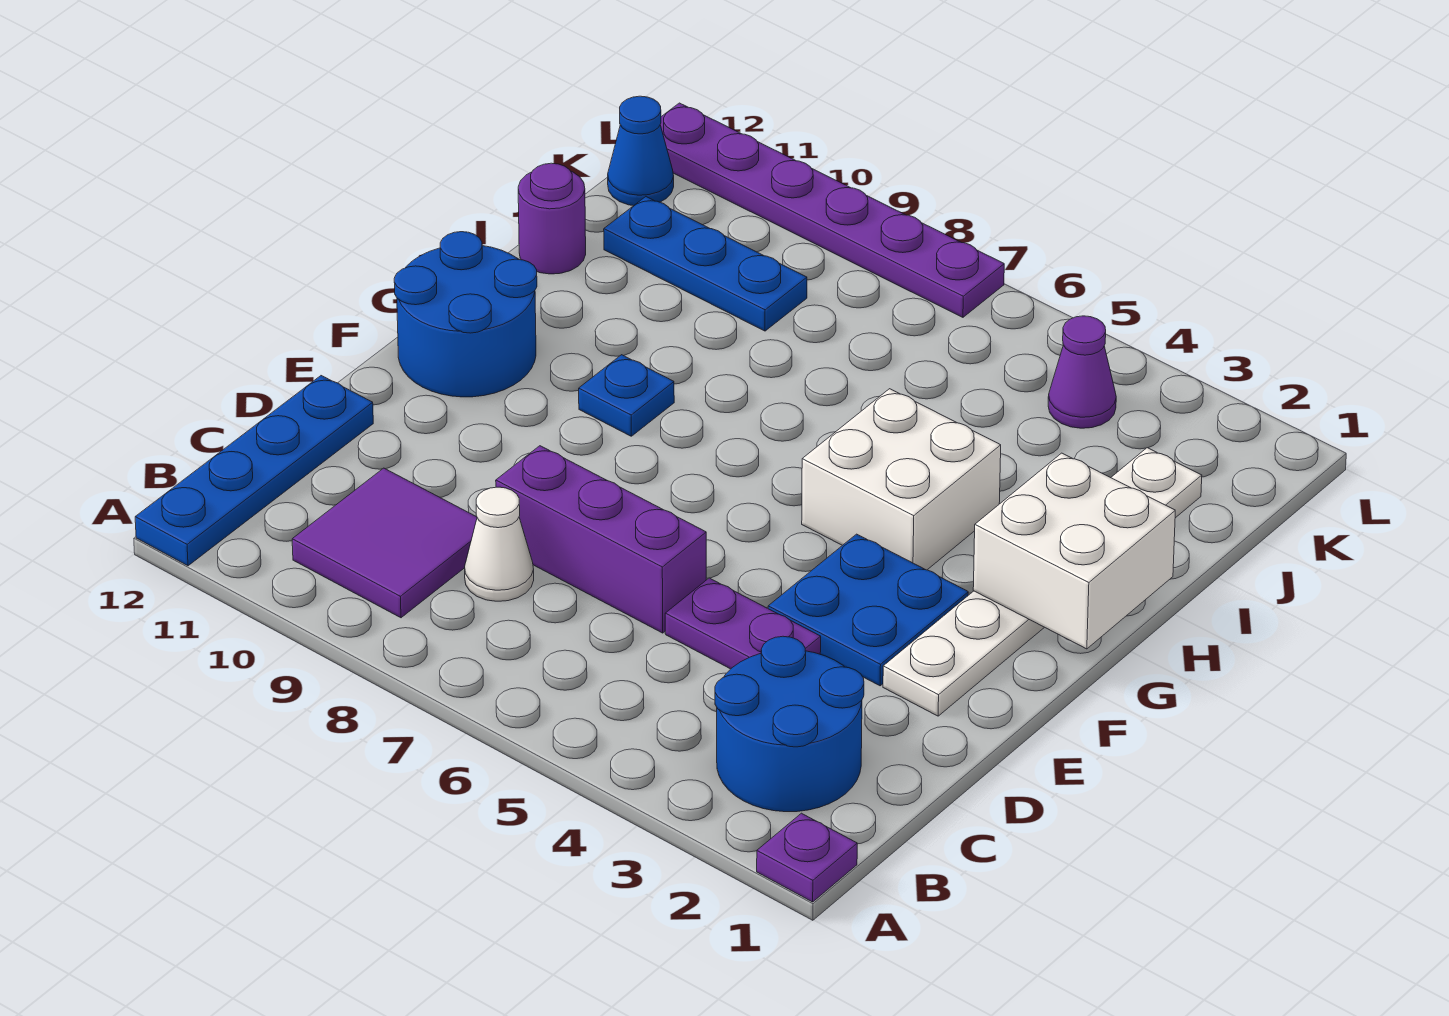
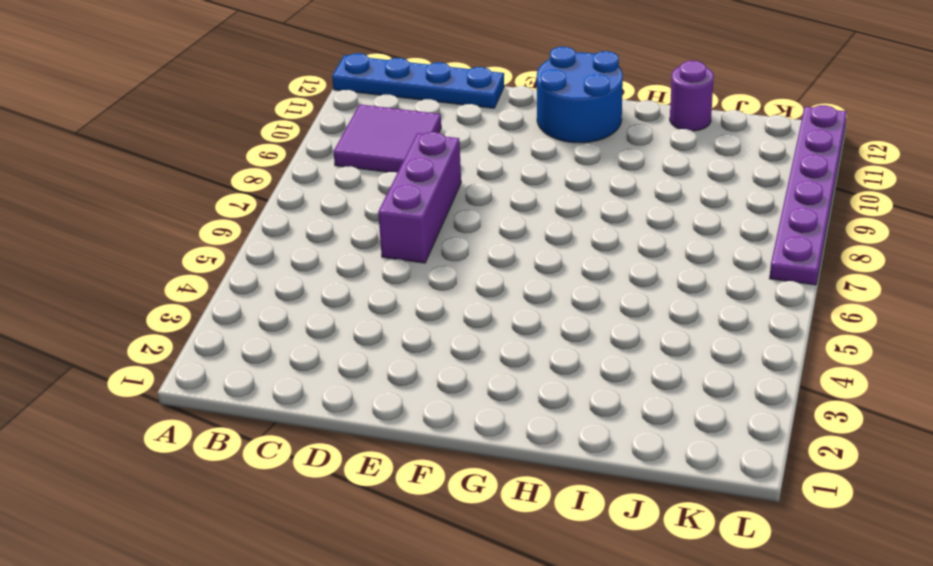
none -> purple plate A1 level 1
none -> blue round brick B2:C3 level 1
none -> white cone C8 level 1

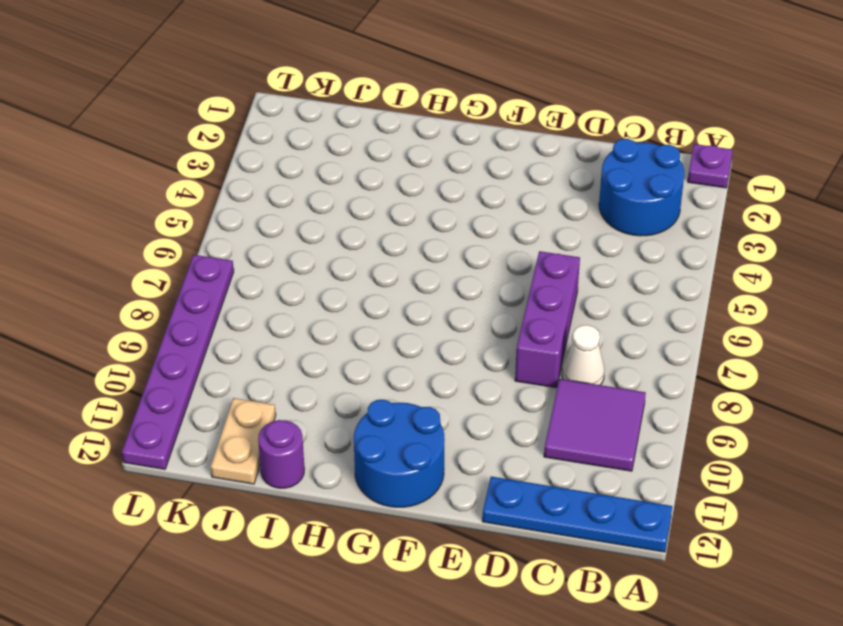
tan plate J11:J12 level 1 -> blue plate J9:J11 level 1
none -> purple plate D4:D5 level 1
none -> white plate E2:J2 level 1
none -> blue plate E3:F4 level 1

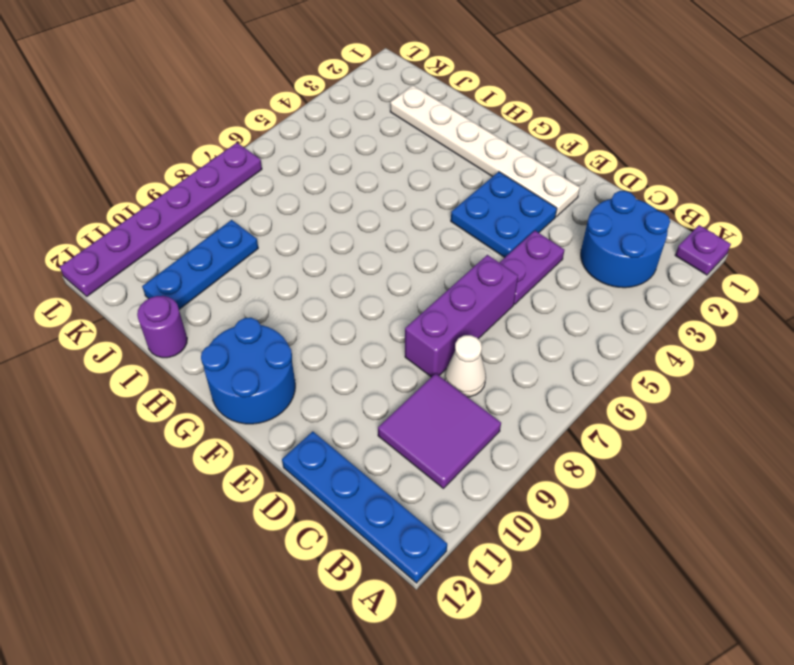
none -> white brick G4:H5 level 1
none -> blue plate G9 level 1
none -> purple cone K4 level 1

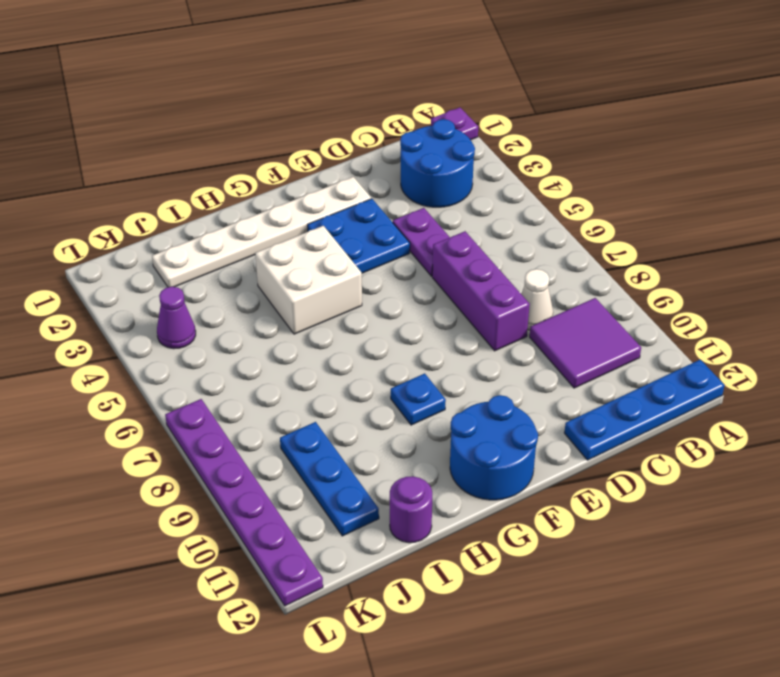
none -> blue cone K12 level 1
none -> white brick G1:H2 level 2

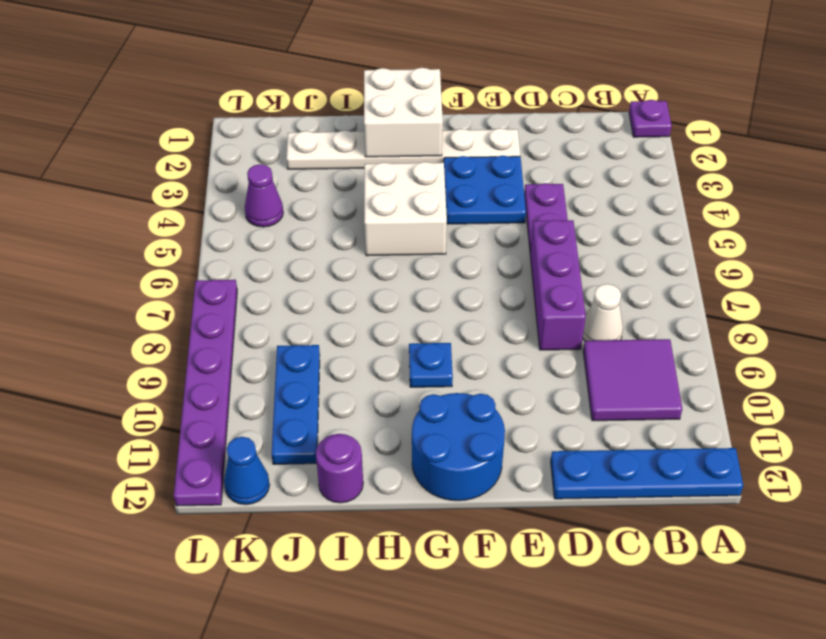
none -> blue round brick B2:C3 level 1

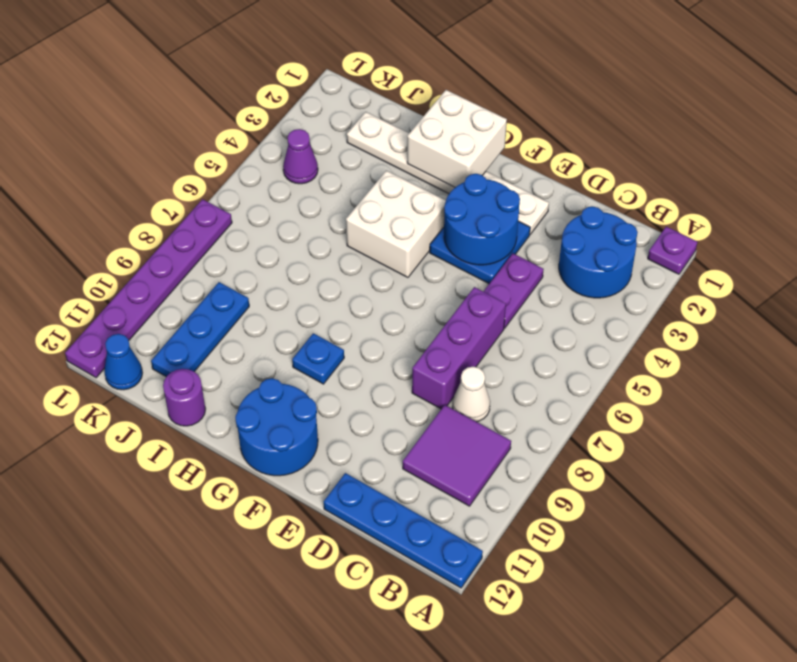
blue round brick E3:F4 level 2 -> none

